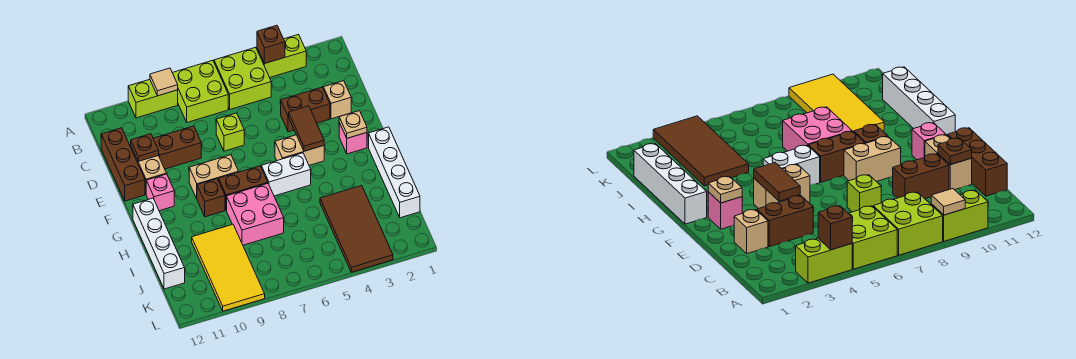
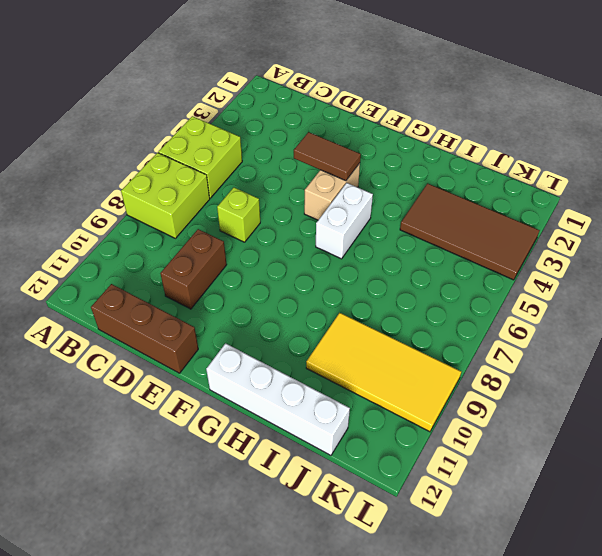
none -> lime brick A3:A4 level 1
none -> lime brick A9:A10 level 1
none -> tan brick D2 level 1

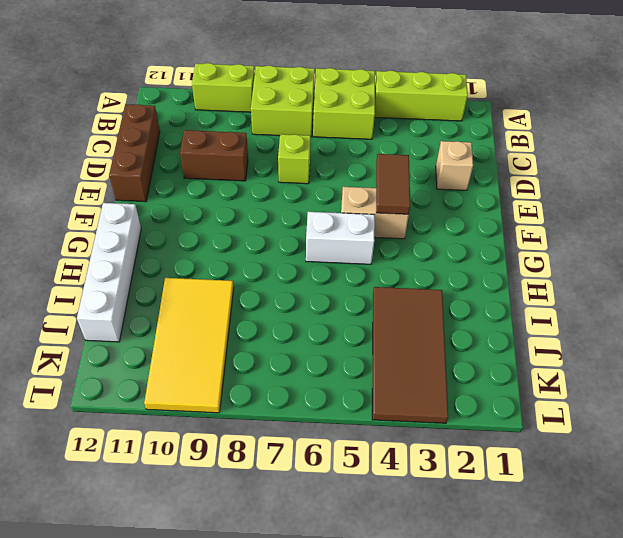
lime brick A2:A4 level 1 -> lime brick A3:A4 level 1
none -> brown brick D3:D4 level 1
none -> tan brick D11:E11 level 1
none -> pink brick F2 level 1

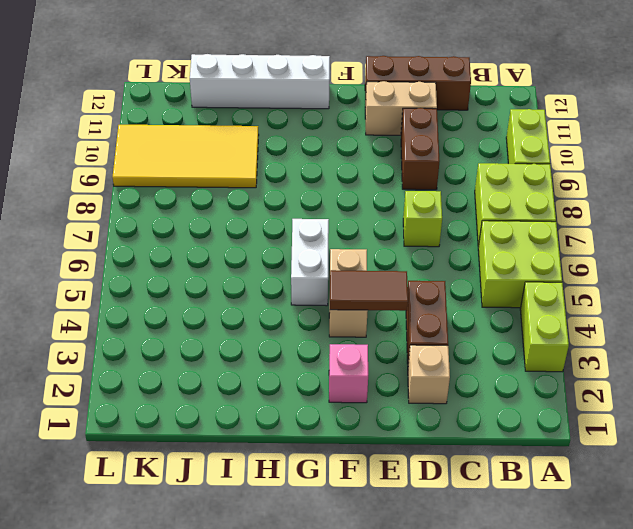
none -> tan brick F8:F9 level 1
none -> pink brick F11 level 1
none -> white brick G1:J1 level 1

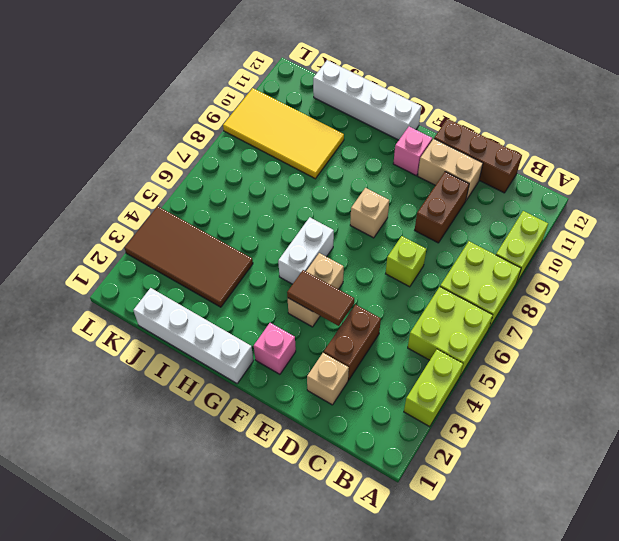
tan brick F8 level 1 -> tan brick F8:F9 level 1
none -> brown brick G7:G8 level 1
none -> brown brick G9 level 1
none -> pink brick H7:I8 level 1

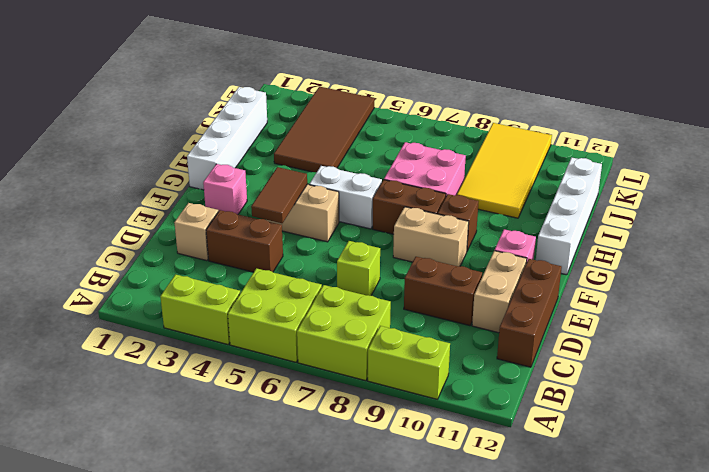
none -> brown brick A4 level 2
none -> tan tile A9 level 2
none -> brown plate D11 level 2

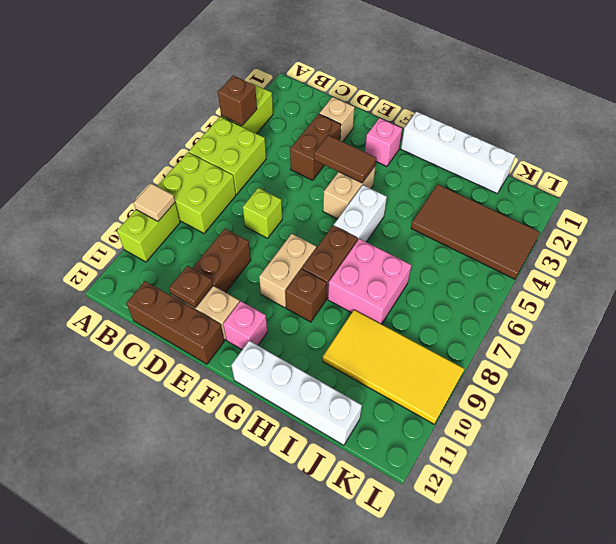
none -> tan plate F2 level 2

